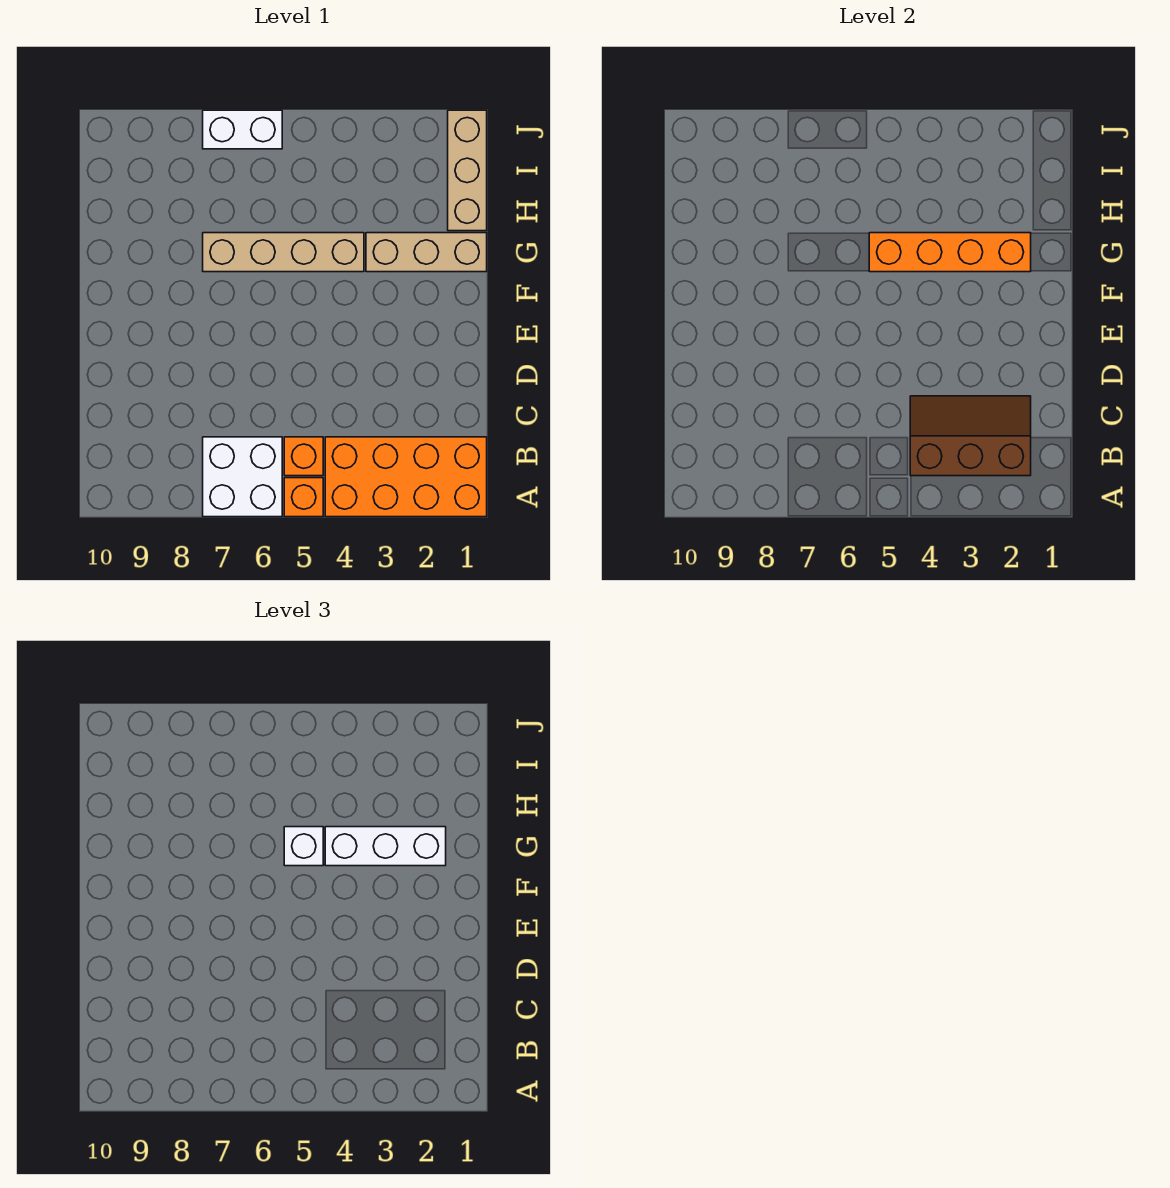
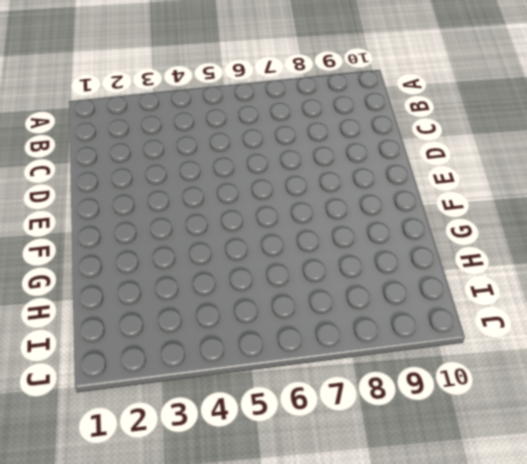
none -> orange brick A1:B4 level 1
none -> orange brick A5 level 1
none -> white brick A6:B7 level 1

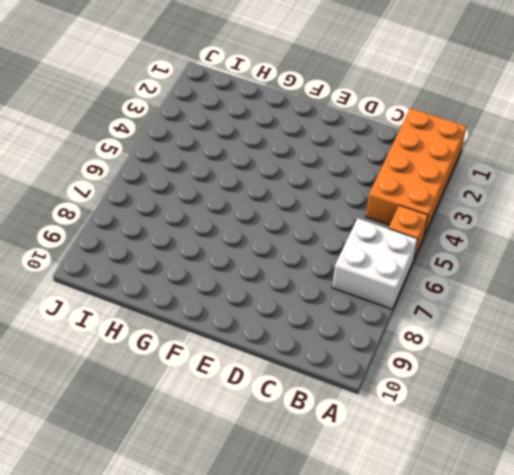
none -> orange brick B5 level 1
none -> tan brick G1:G3 level 1
none -> tan brick G4:G7 level 1

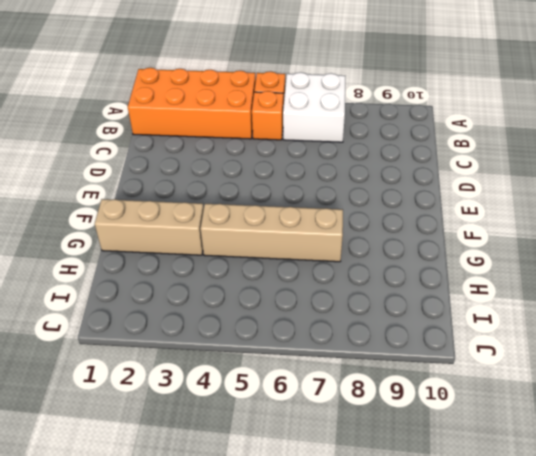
none -> tan brick H1:J1 level 1
none -> white brick J6:J7 level 1
none -> brown slope B2:C4 level 2 top B

